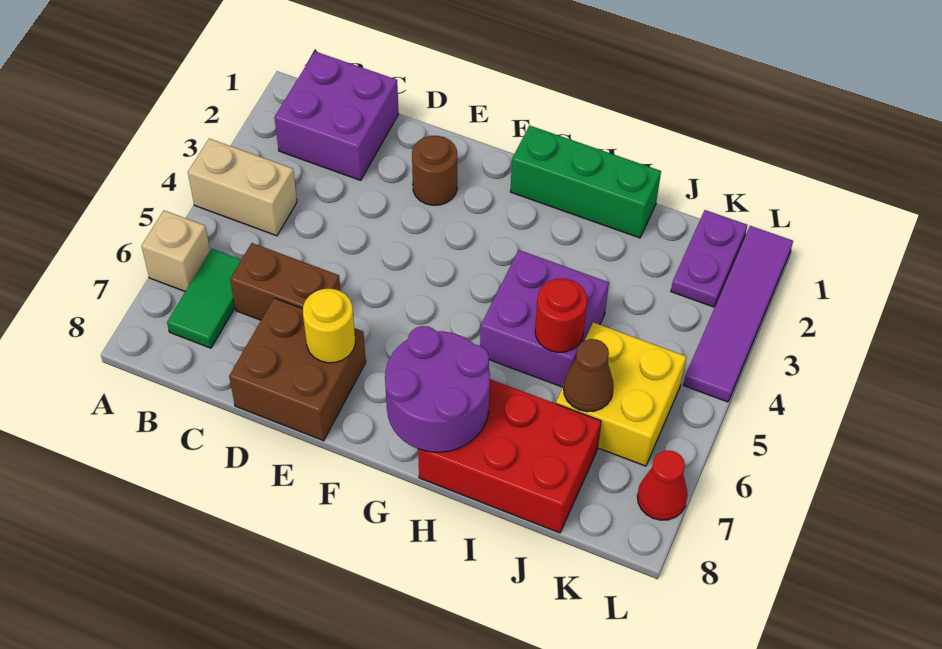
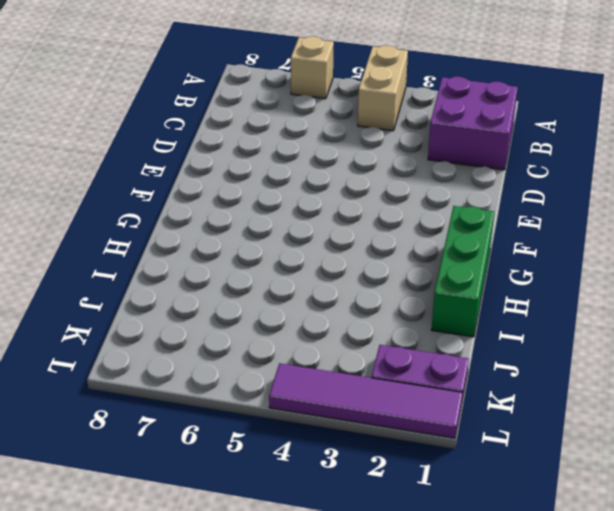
none -> green tile B6:B7 level 1
none -> brown brick C6:D6 level 1
none -> brown brick D7:E8 level 1

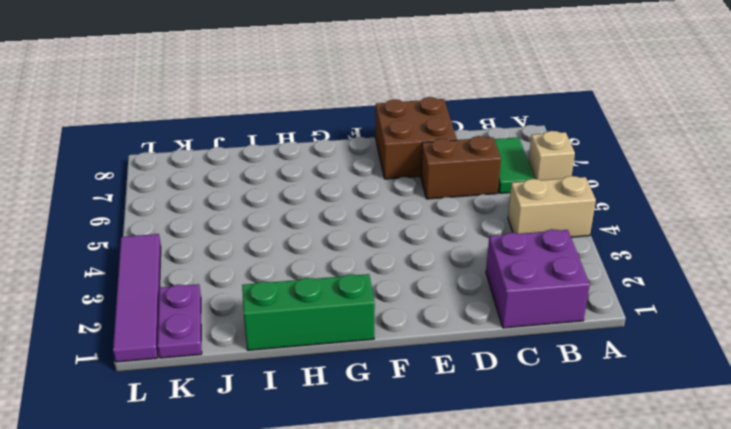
none -> brown round brick E2 level 1
none -> purple brick H4:I5 level 1
none -> red brick H7:J8 level 1

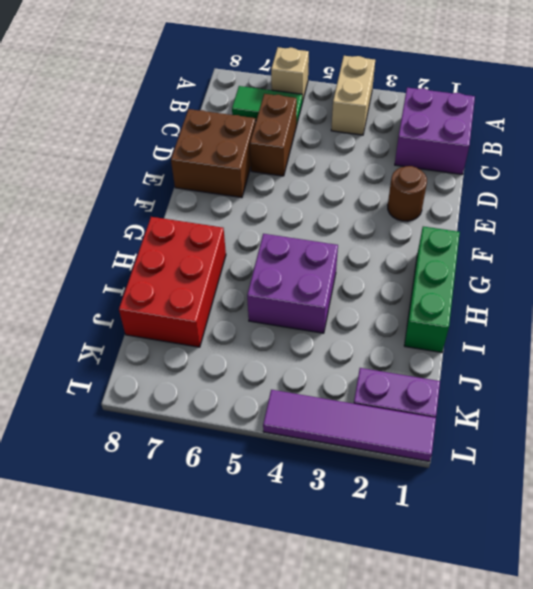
none -> yellow brick J5:K6 level 1
none -> red cone L7 level 1
none -> yellow round brick E7 level 2

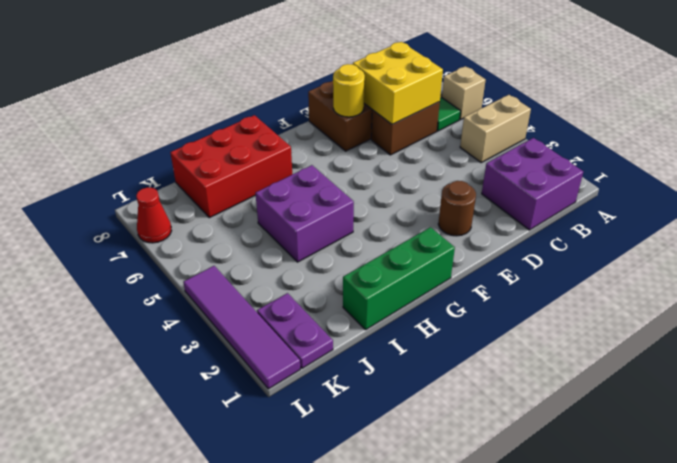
yellow brick C6:D7 level 2 -> yellow brick J5:K6 level 1
none -> purple round brick G7:H8 level 2
none -> red round brick I5 level 2
none -> brown cone J6 level 2

